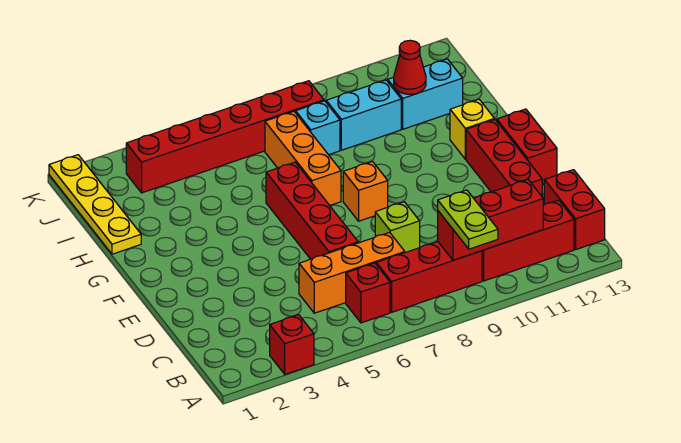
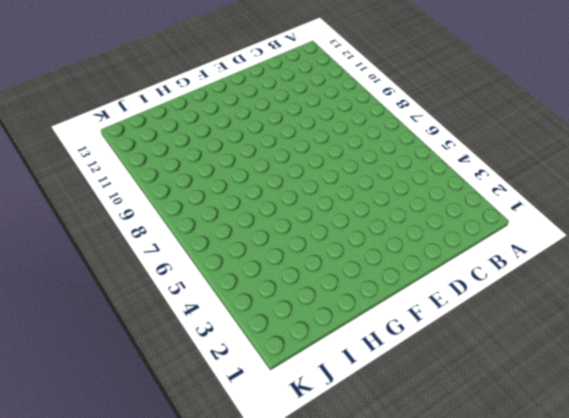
none -> red brick A3 level 1
none -> red brick B6 level 1
none -> red brick B7:B9 level 1

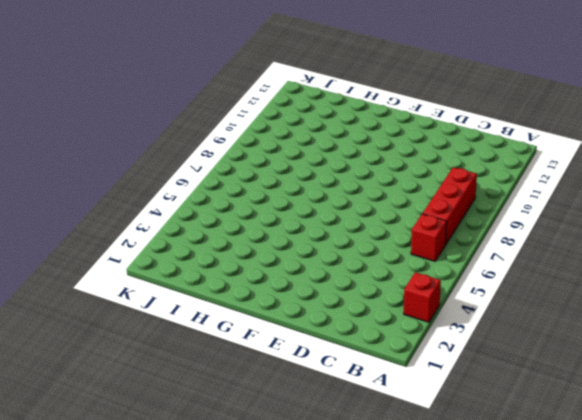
none -> red brick B10:B12 level 1
none -> red brick B13:C13 level 1
none -> orange brick C5:C7 level 1

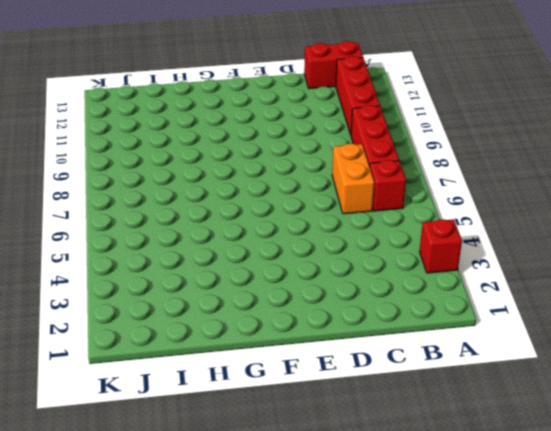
orange brick C6:C7 level 1 -> orange brick C5:C7 level 1
none -> red brick D6:G6 level 1
none -> lime brick D8 level 1
none -> red brick D12:F12 level 1

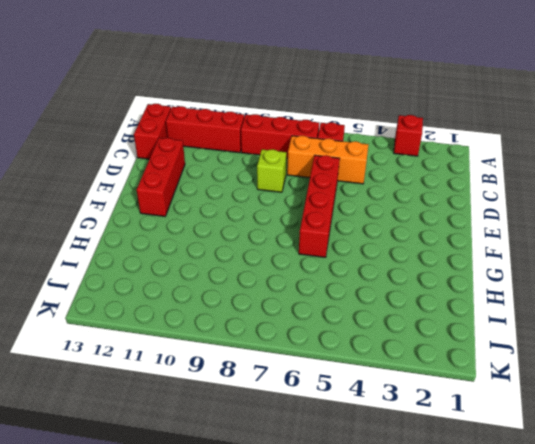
none -> red brick E13:F13 level 1
none -> orange brick F8 level 1
none -> orange brick G7:I7 level 1

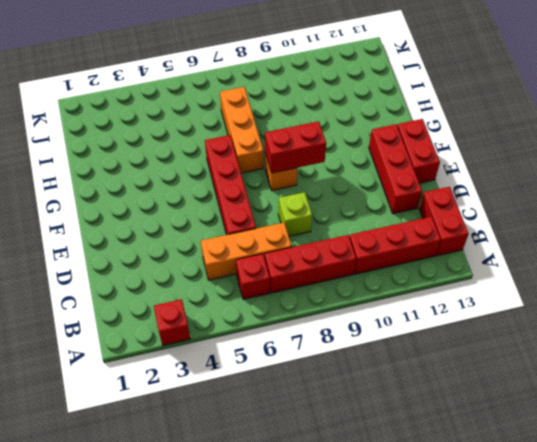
red brick F8:F9 level 2 -> none
none -> yellow brick G12 level 1
none -> yellow plate H1:K1 level 1
none -> cyan brick I8 level 1

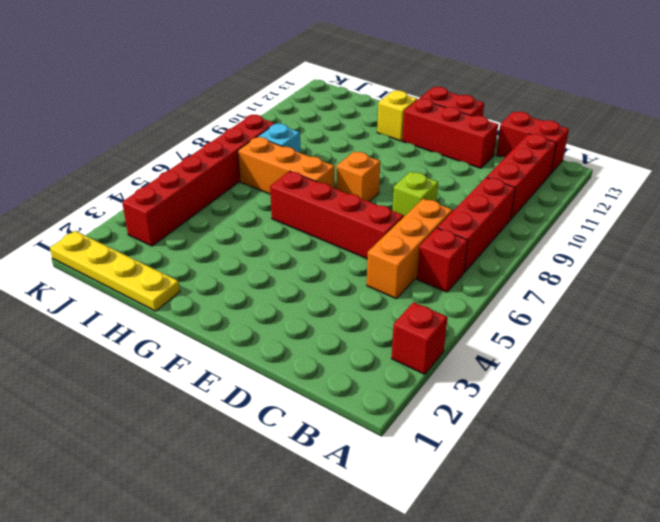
none -> cyan brick I9:I10 level 1
none -> cyan brick I11:I12 level 1
none -> red brick B9:B11 level 2

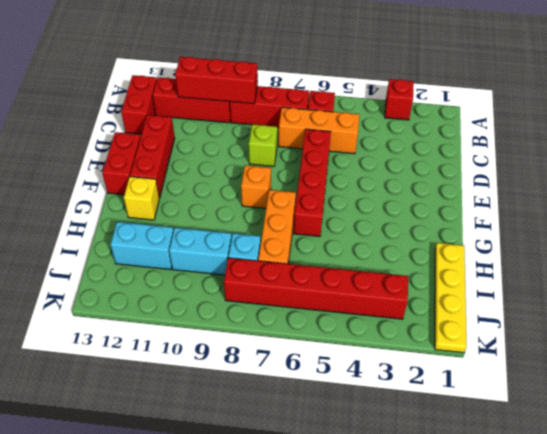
none -> red cone I11 level 2
none -> lime plate A9:B9 level 3

